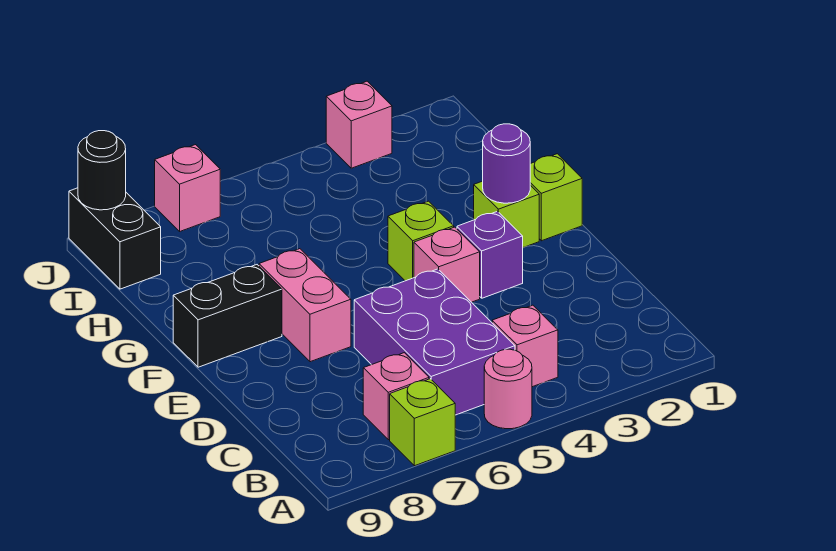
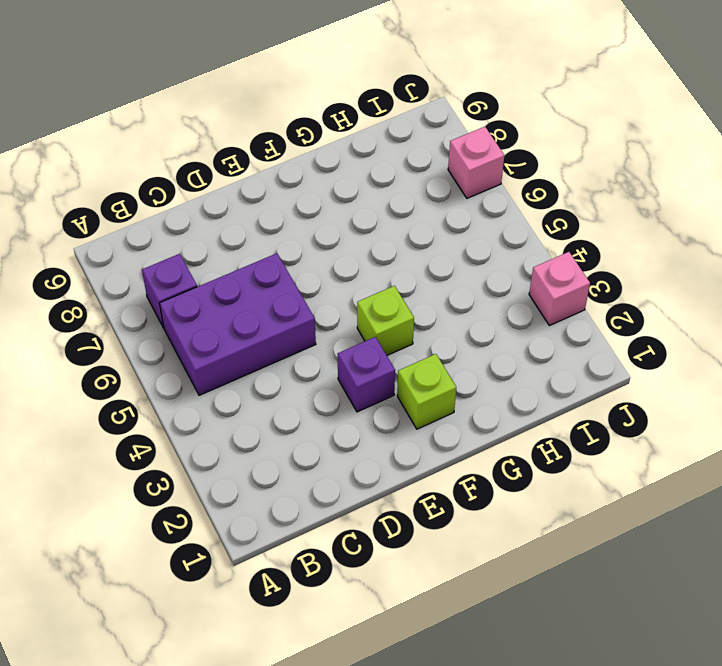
purple brick B7 level 1 -> pink brick B7 level 1
none -> pink round brick A5 level 1
none -> lime brick A7 level 1
none -> pink brick B4 level 1

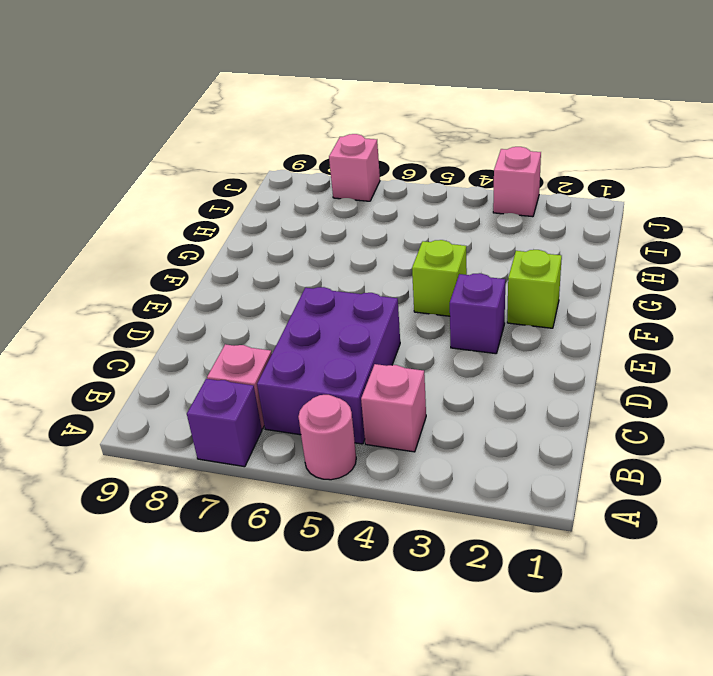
purple brick A7 level 1 -> lime brick A7 level 1
none -> pink brick E4 level 1
none -> pink brick E7:F7 level 1
none -> lime brick F1 level 1

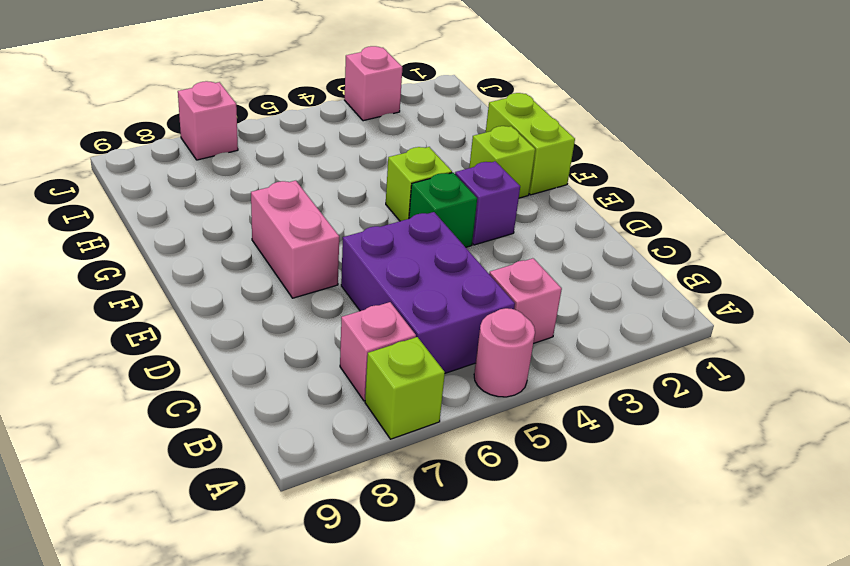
green brick E4 level 1 -> pink brick E4 level 1
lime brick F1:G1 level 1 -> lime brick F1 level 1
none -> black brick F8:F9 level 1
none -> black brick I9:J9 level 1
none -> purple round brick F2 level 2

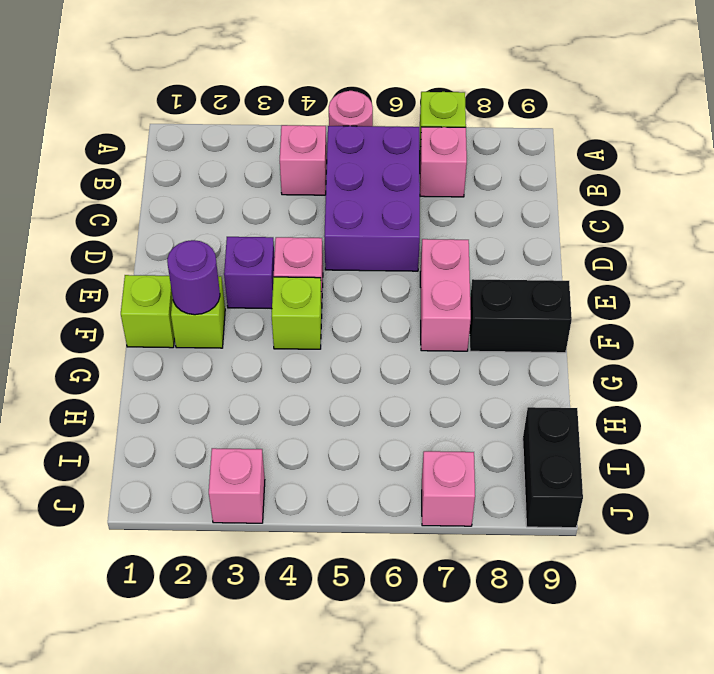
none -> black round brick J9 level 2

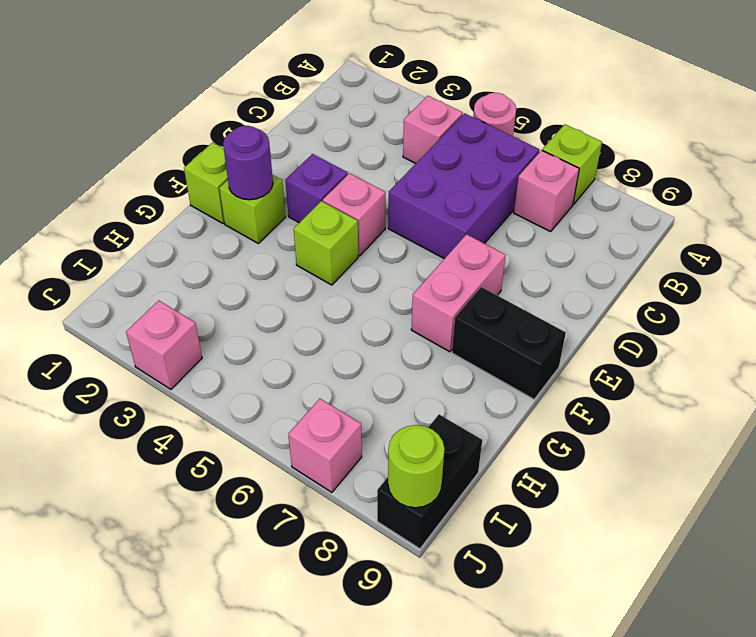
lime round brick J9 level 2 -> black round brick J9 level 2

